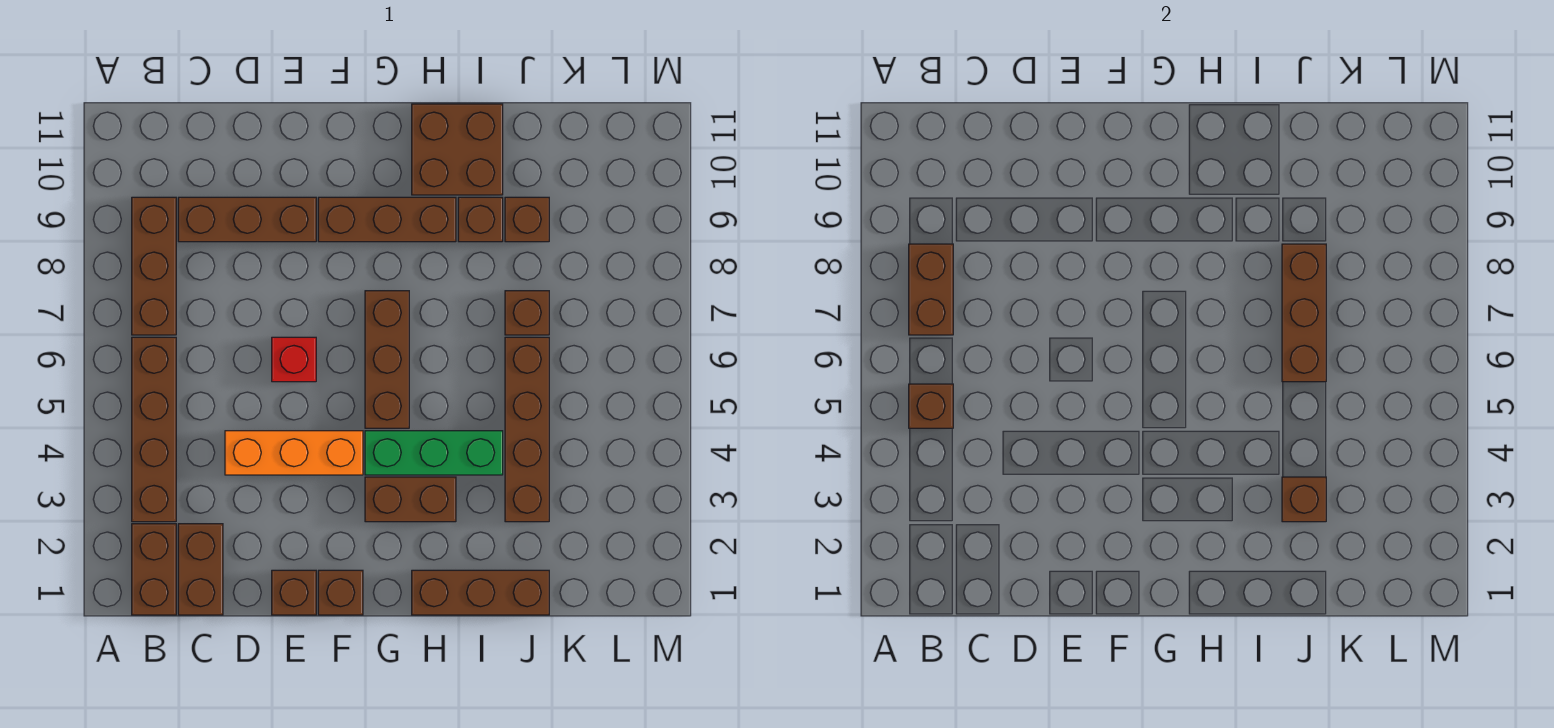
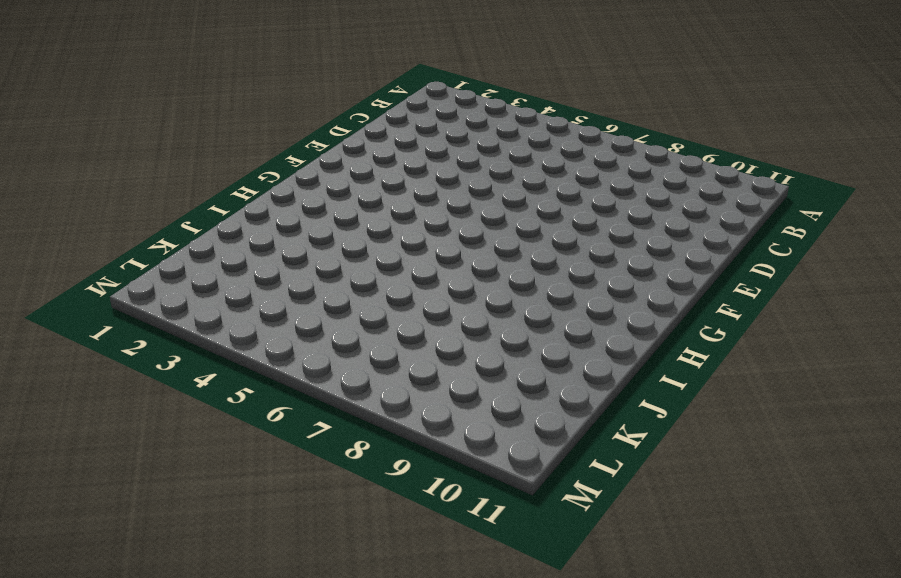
none -> brown brick B1:B2 level 1
none -> brown brick B3:B6 level 1
none -> brown brick B7:B9 level 1

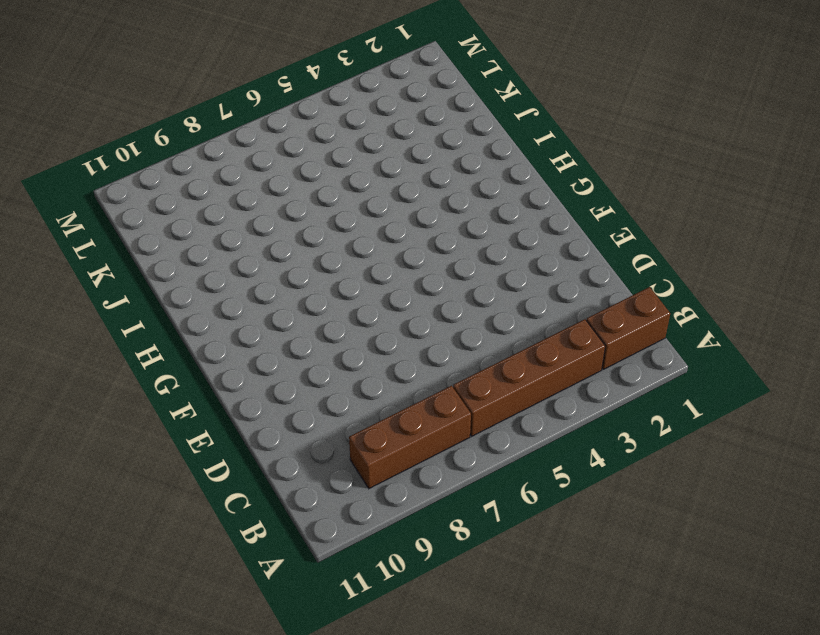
none -> brown brick C1:C2 level 1
none -> brown brick C9:E9 level 1
none -> orange brick D4:F4 level 1

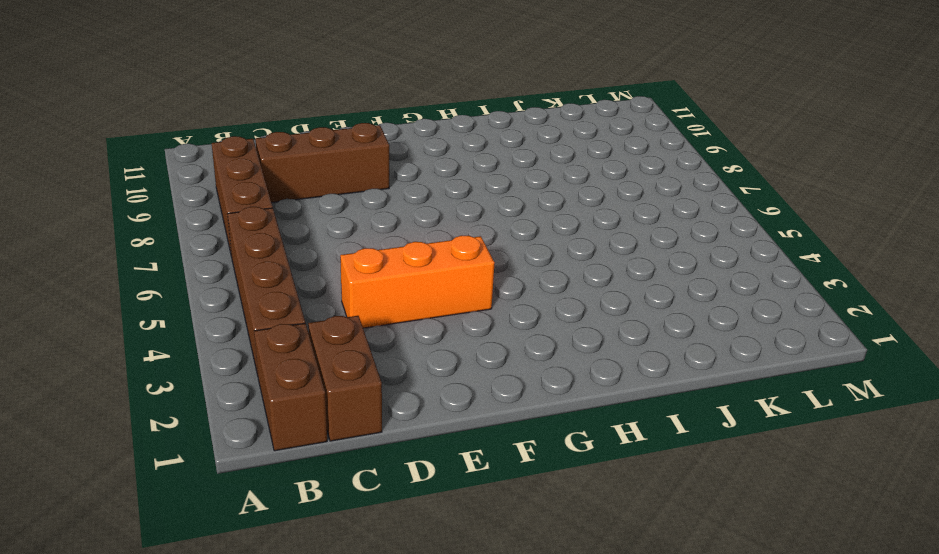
none -> brown brick E1 level 1
none -> red brick E6 level 1
none -> brown brick F1 level 1

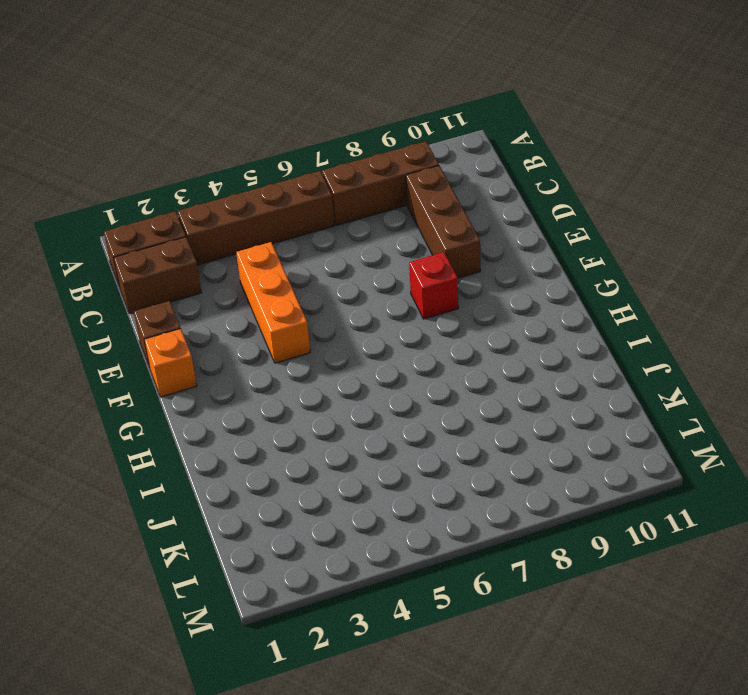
orange brick F1 level 1 -> brown brick F1 level 1
red brick F8 level 1 -> red brick E6 level 1
none -> brown brick F9:H9 level 1
none -> brown brick G3:H3 level 1
none -> green brick G4:I4 level 1

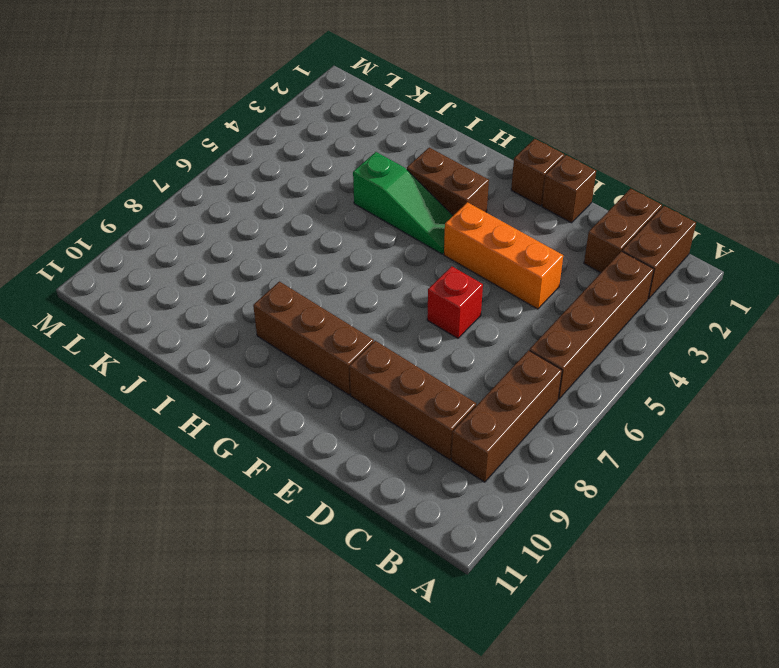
green slope G4:I4 level 1 top I -> green brick G4:I4 level 1
none -> brown brick G5:G7 level 1
none -> brown brick H1:J1 level 1
none -> brown brick H10:I11 level 1

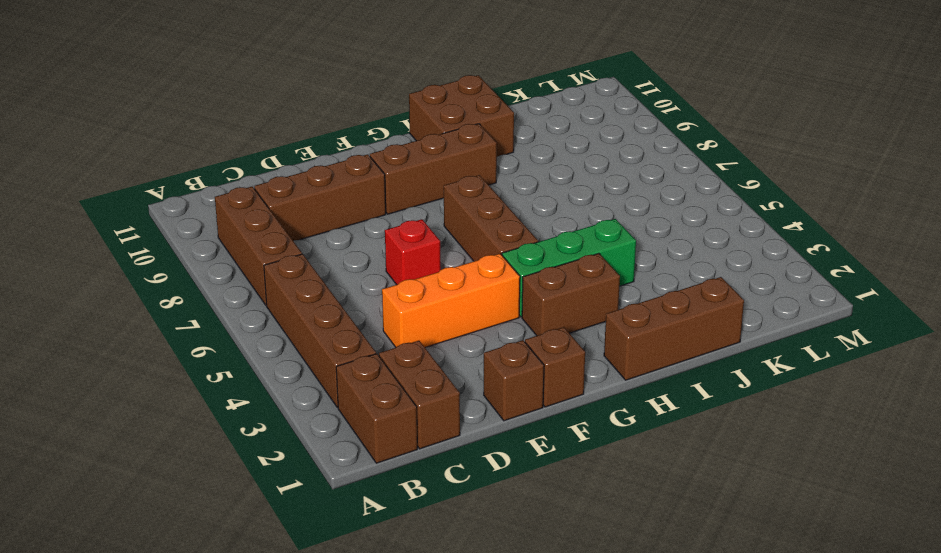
none -> brown brick I9 level 1
none -> brown brick J3:J6 level 1
none -> brown brick J7 level 1

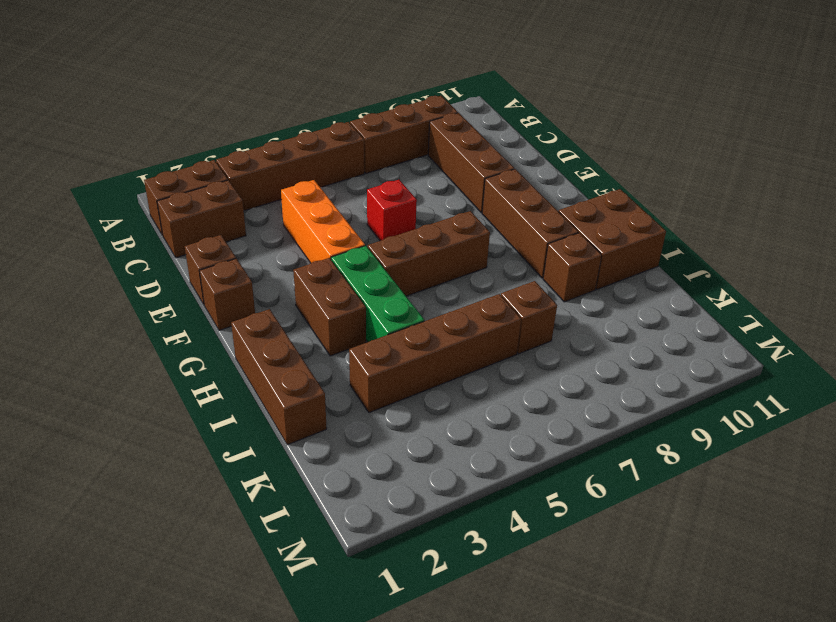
none -> brown brick J9 level 1
none -> brown brick B5 level 2
none -> brown brick B7:B8 level 2

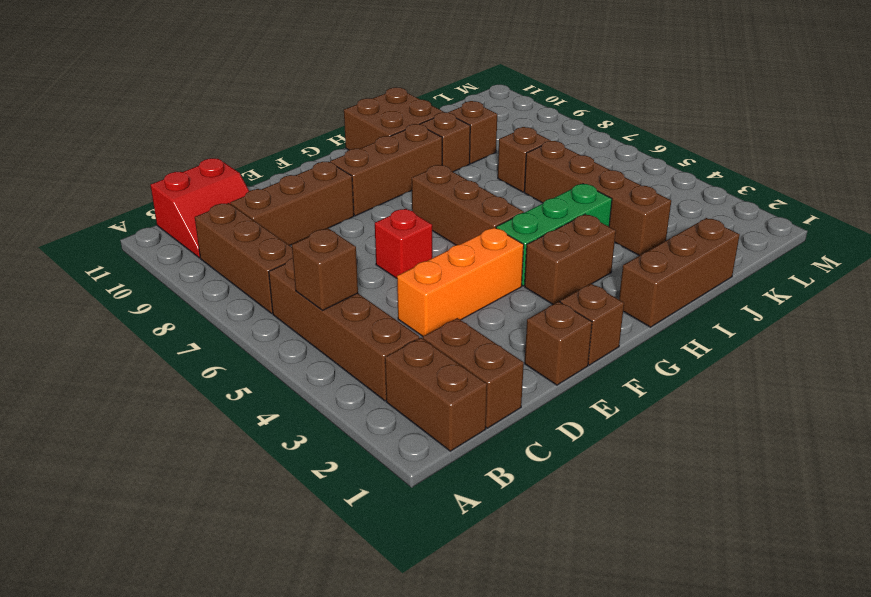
red slope B10:C11 level 1 top 11 -> none
none -> brown brick B7:B8 level 2
none -> brown brick J3 level 2
none -> brown brick J6:J8 level 2

